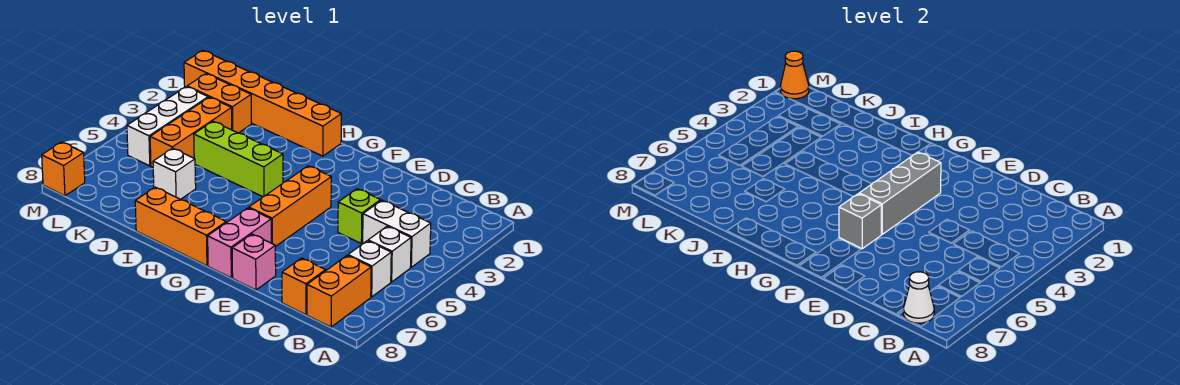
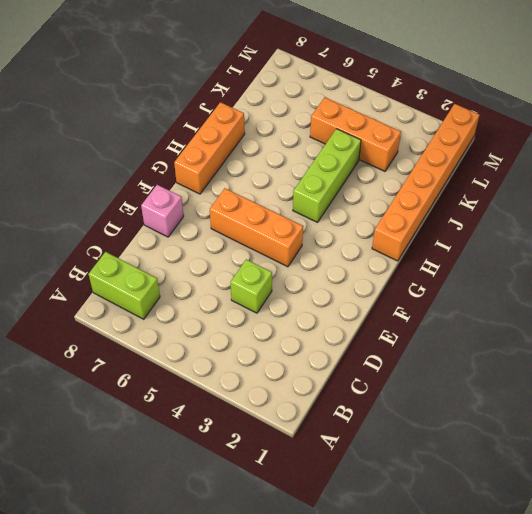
lime brick B7:B8 level 1 -> orange brick B7:B8 level 1
none -> white brick B4:C4 level 1
none -> white brick B5 level 1
none -> white brick B6 level 1

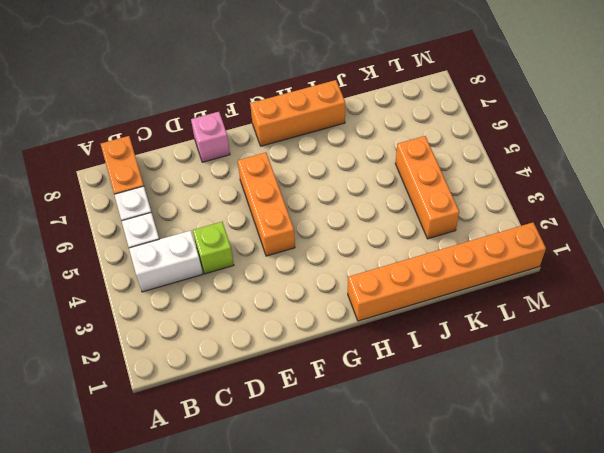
none -> orange brick C8 level 1
none -> pink brick F7:F8 level 1
none -> lime brick H4:J4 level 1

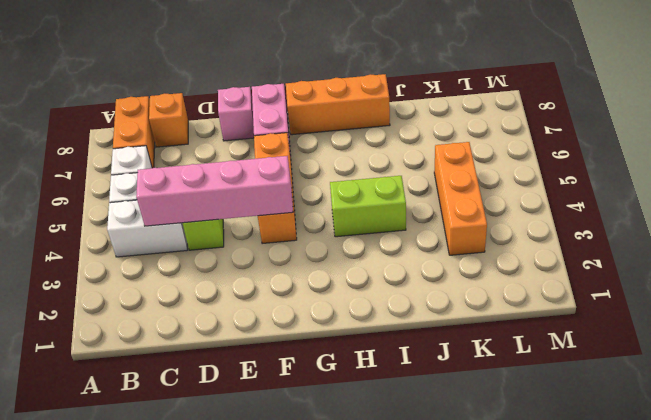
pink brick C4:F4 level 2 -> grey brick F3:F5 level 2
lime brick H4:I4 level 1 -> lime brick H4:J4 level 1
none -> orange brick H1:M1 level 1
none -> white brick J6 level 1
none -> orange brick K2:L2 level 1

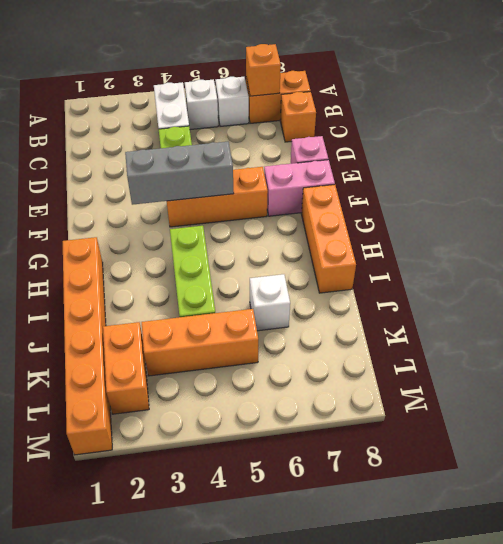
orange brick B7 level 2 -> orange brick M8 level 1
none -> white brick L3:L5 level 1
none -> white cone B8 level 2
none -> grey brick F6 level 2

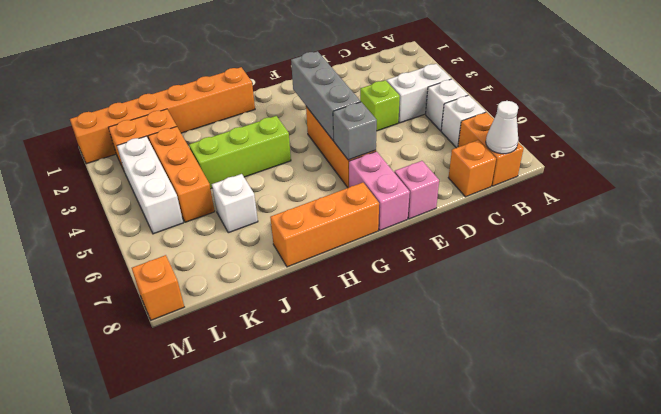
none -> orange cone M1 level 2

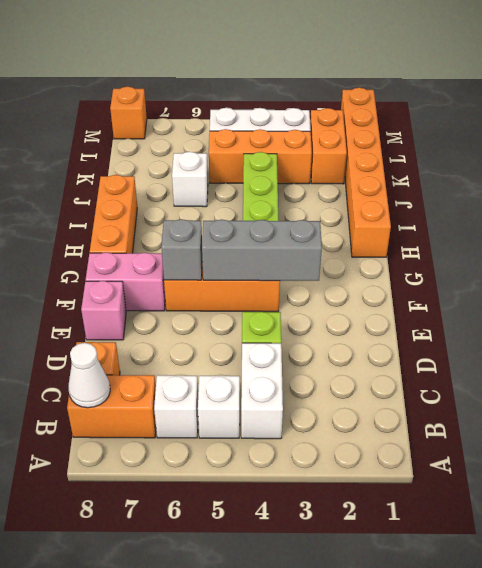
none -> orange cone M1 level 2

